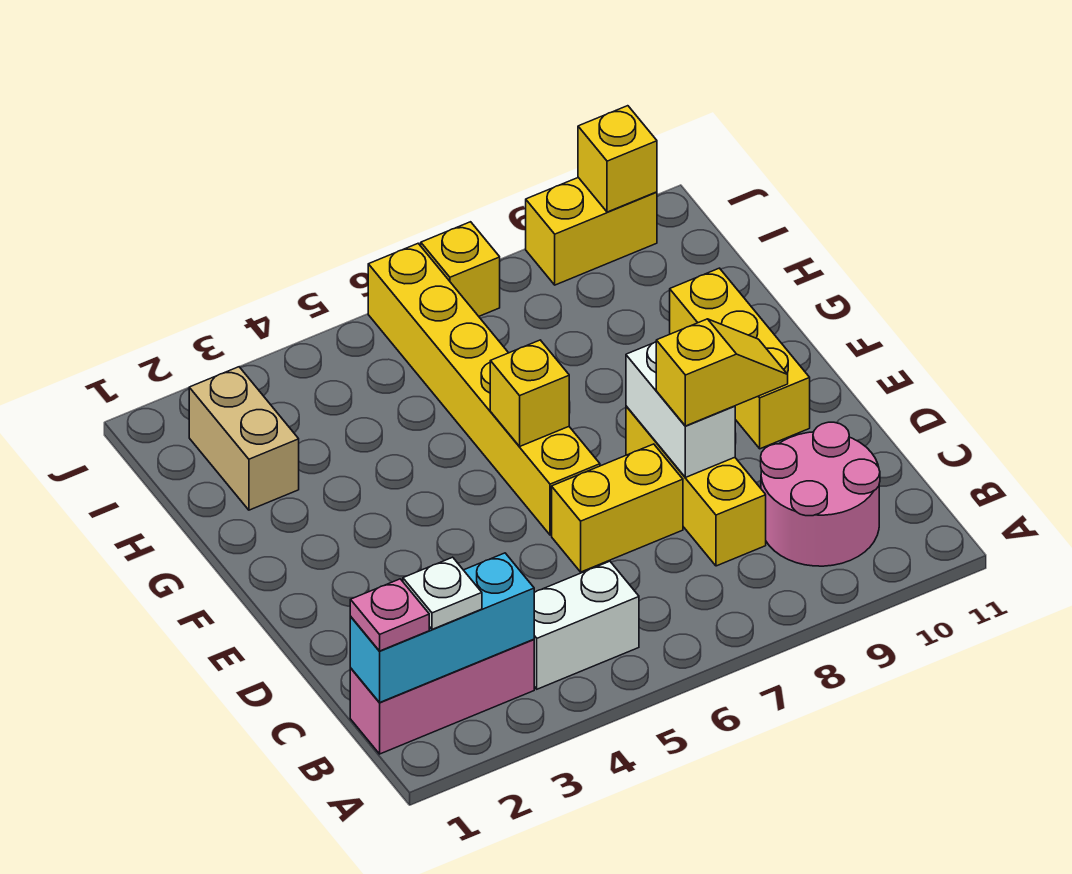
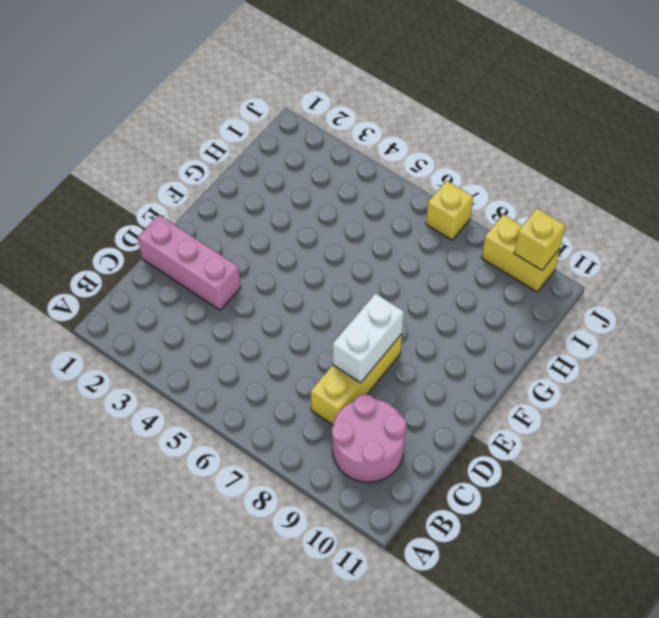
pink brick D1:D3 level 1 -> pink brick B1:B3 level 1
none -> white brick B4:B5 level 1
none -> yellow brick D6:D7 level 1
none -> yellow brick E6:J6 level 1

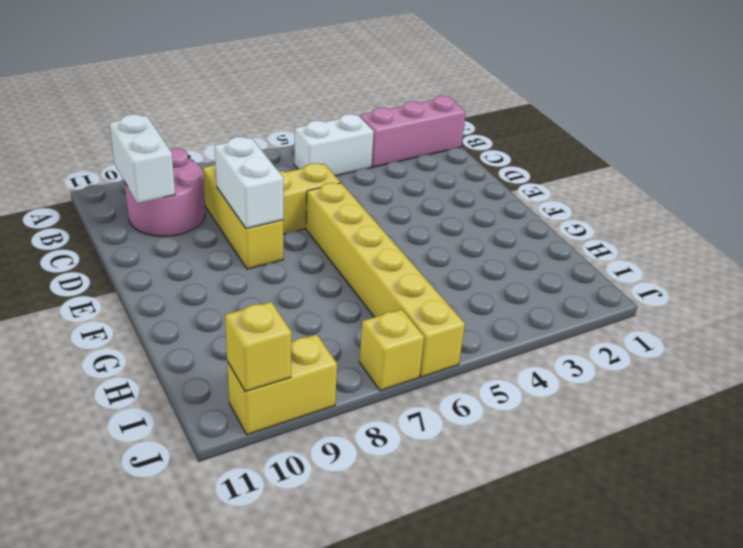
white brick B10:C10 level 2 -> none
none -> yellow brick E10:G10 level 1
none -> tan brick H2:I2 level 1
none -> cyan brick B1:B3 level 2

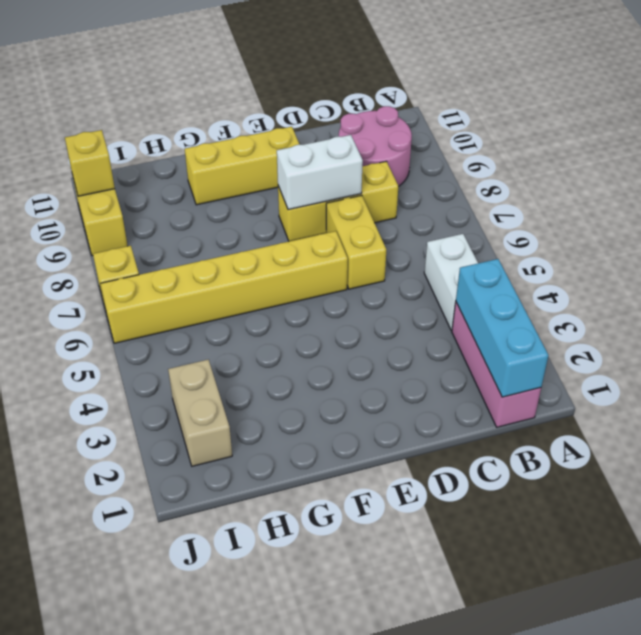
tan brick I2:I3 level 1 -> tan brick H2:I2 level 1
none -> yellow brick F6 level 2
none -> pink plate B1 level 3
none -> white plate B2 level 3

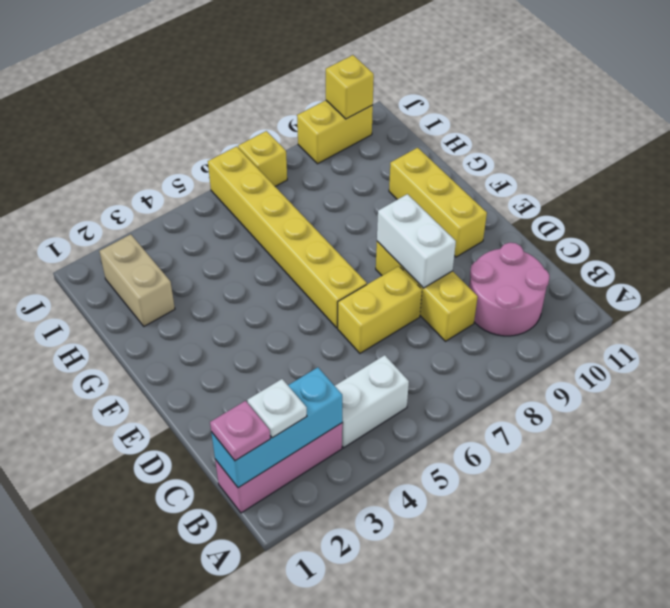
none -> yellow brick F6 level 2
none -> yellow slope D8:D9 level 3 top 8

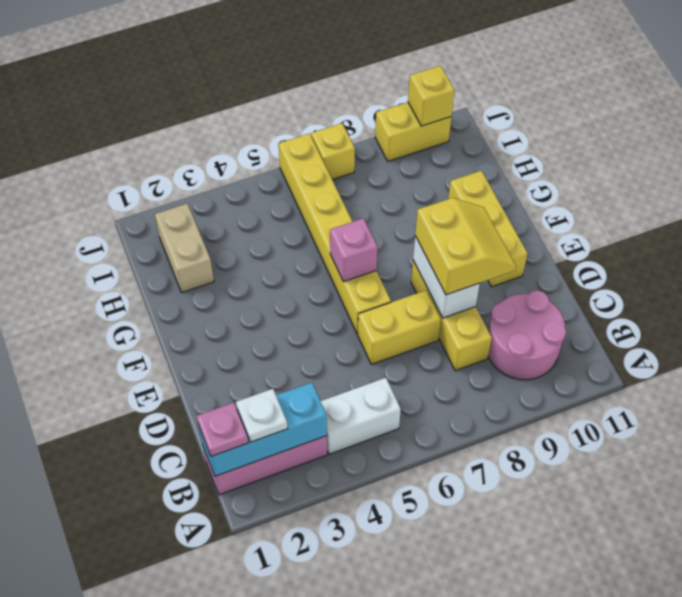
yellow slope D8:E9 level 3 top 8 -> yellow slope D8:D9 level 3 top 8
pink brick F6 level 2 -> yellow brick F6 level 2

